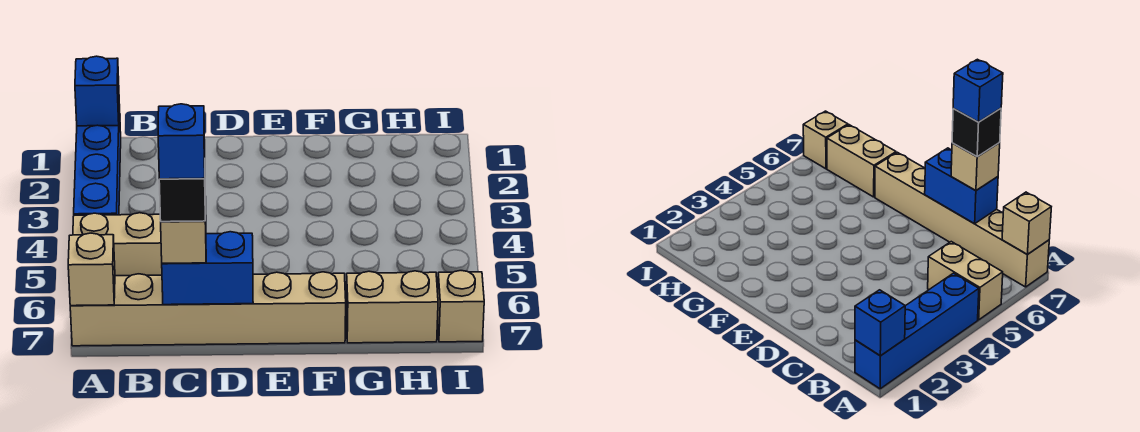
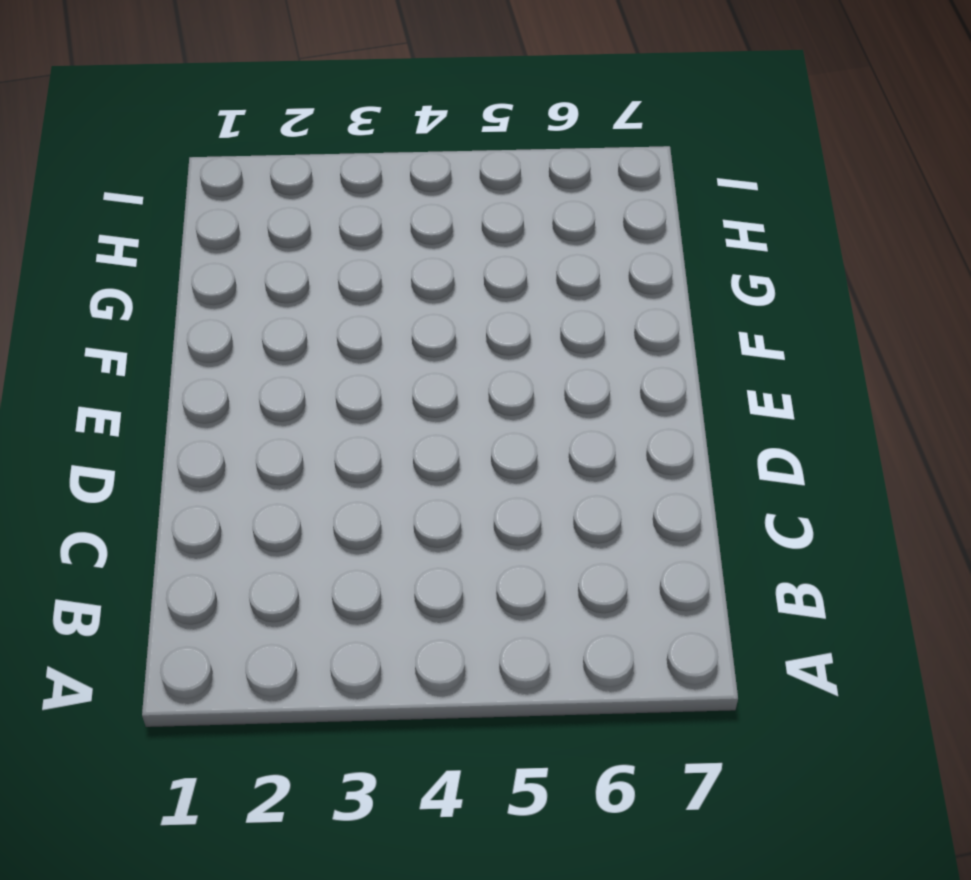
none -> blue brick A1:A4 level 1
none -> tan brick A5:B5 level 1

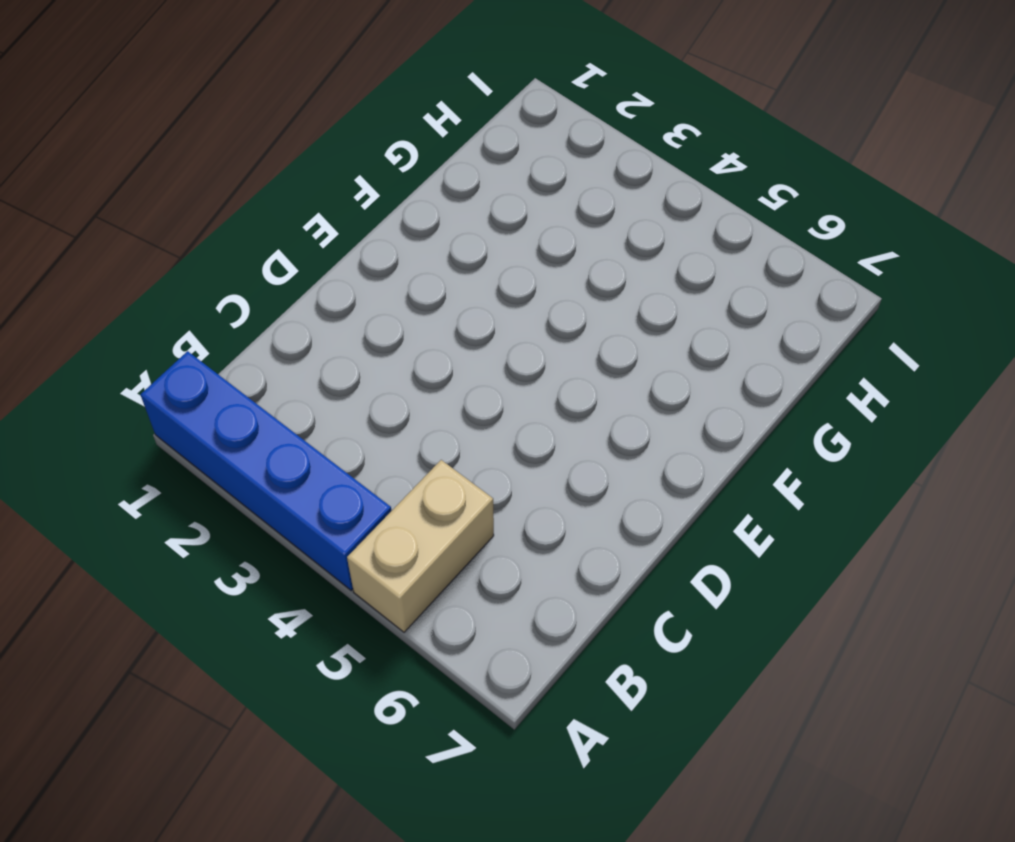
none -> tan brick A7:F7 level 1
none -> tan brick G7:H7 level 1

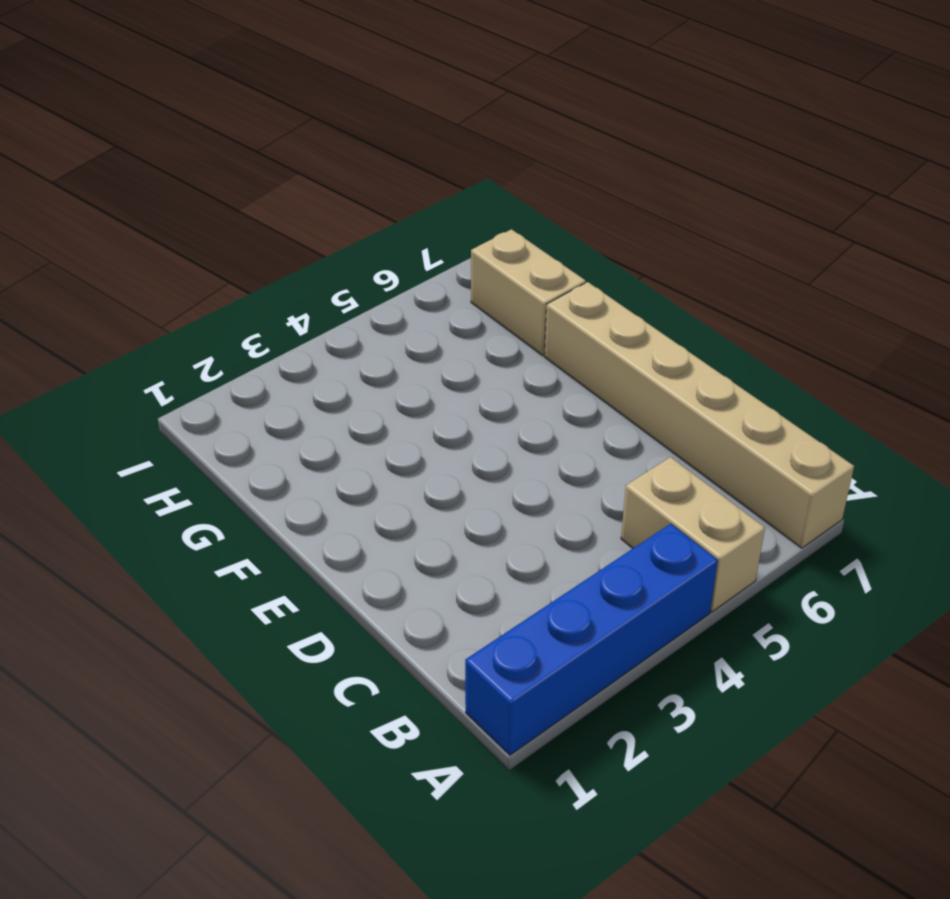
none -> tan brick I7 level 1
none -> blue brick A1 level 2

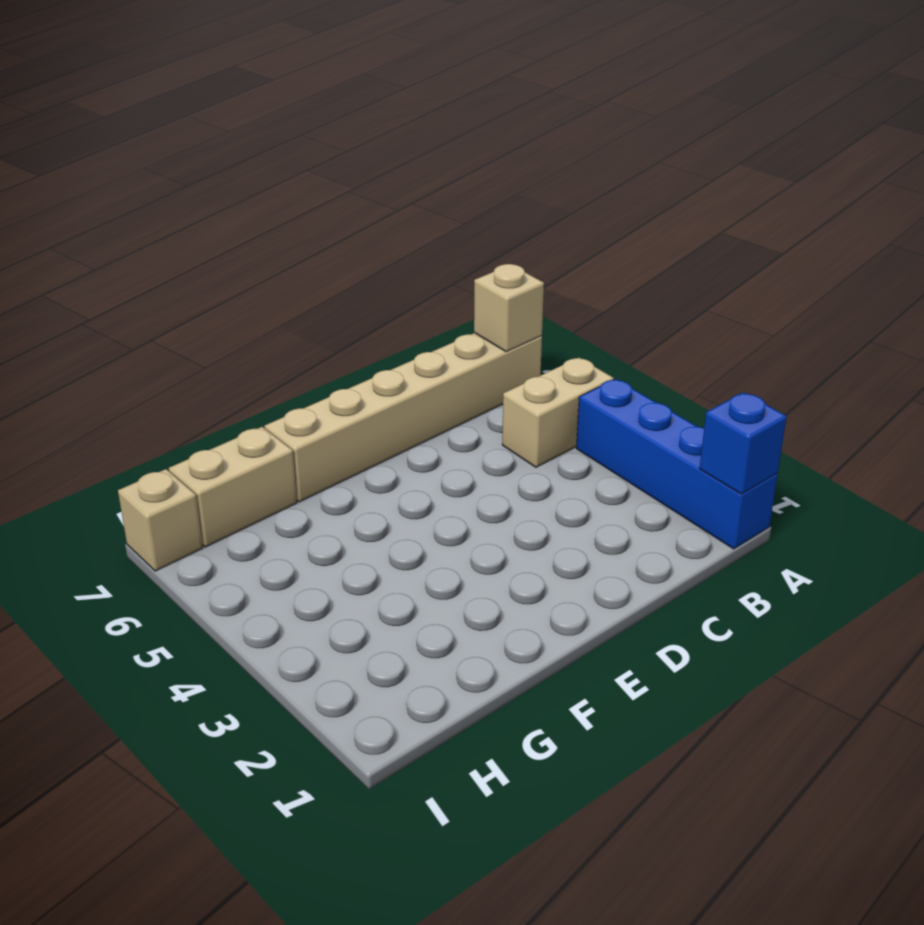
none -> blue brick C7:D7 level 2
none -> tan brick C7 level 3

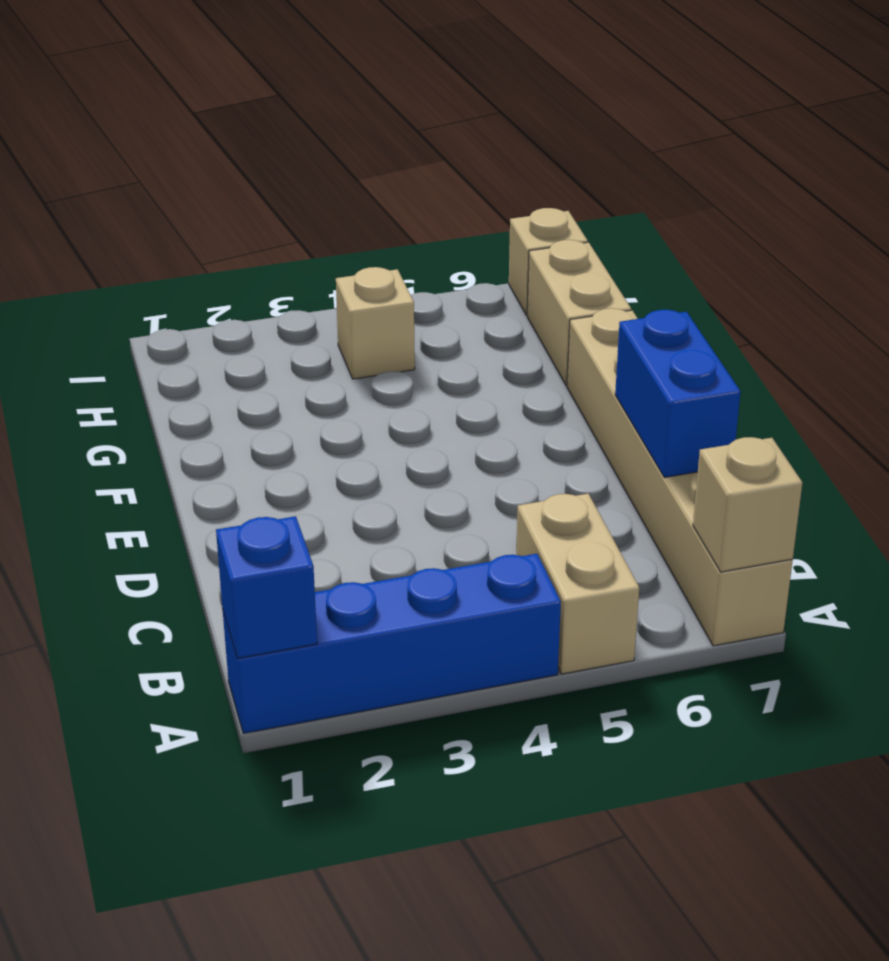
tan brick H4 level 1 -> tan brick C7 level 3
none -> black brick C7 level 4
none -> blue brick C7 level 5

